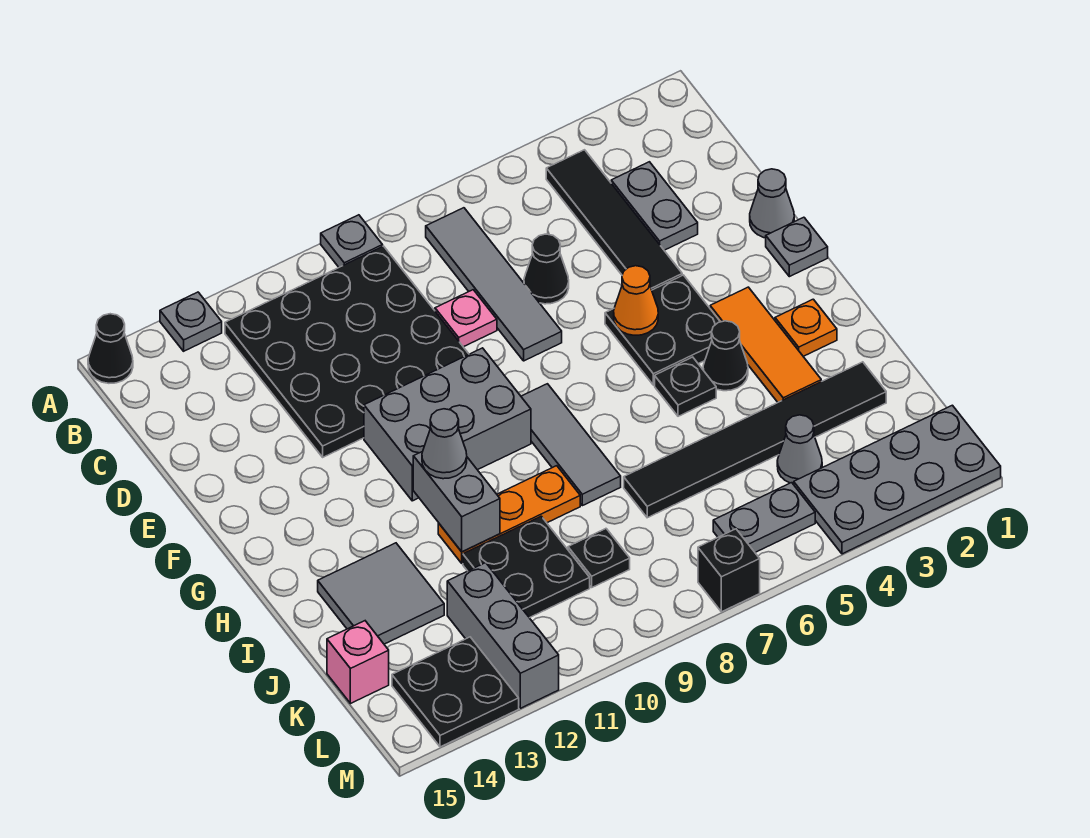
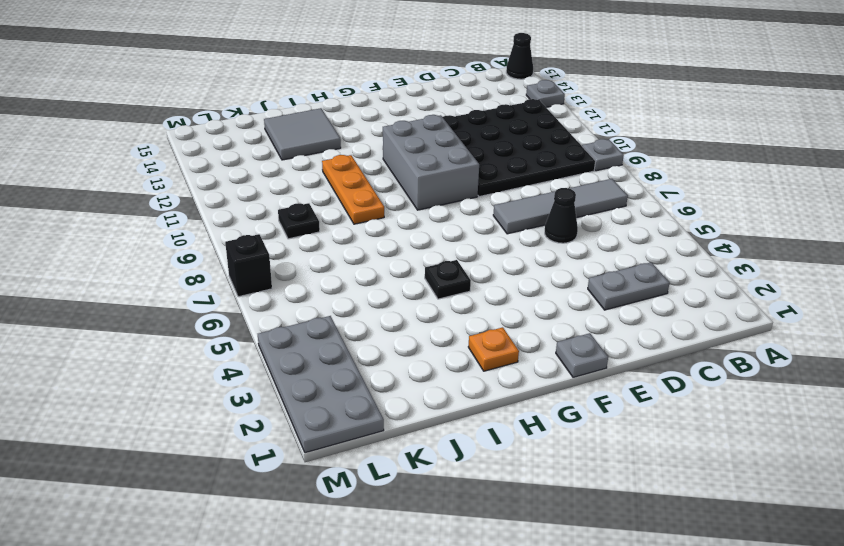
none -> black tile B4:E4 level 1
none -> pink plate D8 level 1
none -> grey cone E1 level 1
none -> black plate F4:G5 level 1

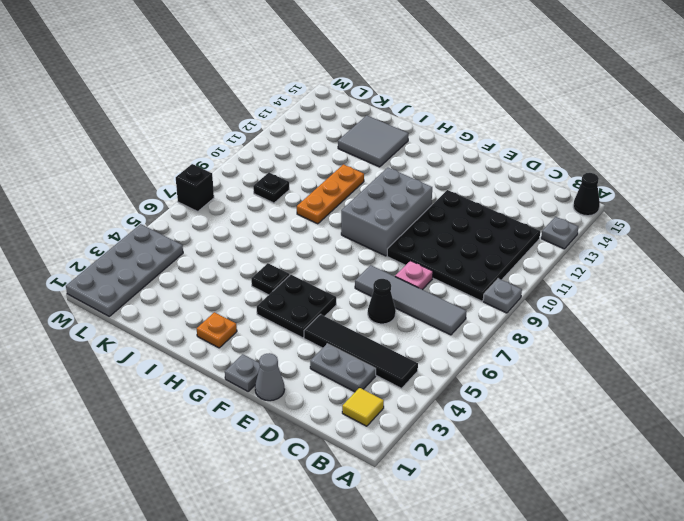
yellow tile B2 level 1 -> none
none -> orange tile G3:I3 level 1
none -> grey tile G8:I8 level 1
none -> black cone H4 level 1
none -> black tile J2:J7 level 1

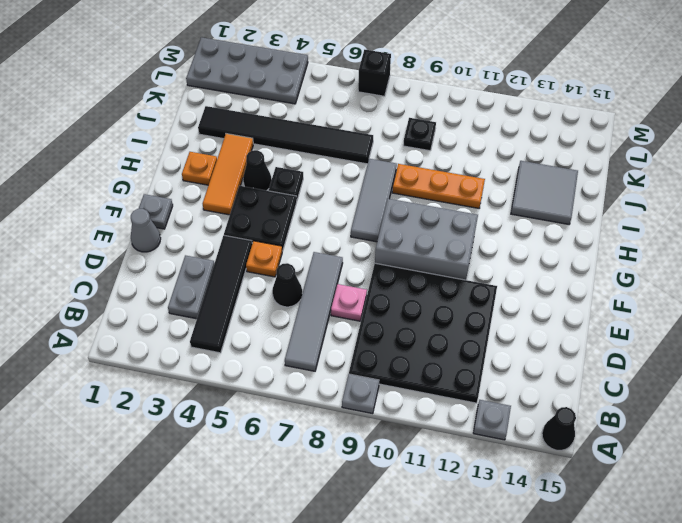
orange plate E5 level 1 -> none
none -> black plate J10:K11 level 1
none -> grey cone K4 level 1
none -> grey brick K12:M12 level 1
none -> pink brick K15 level 1

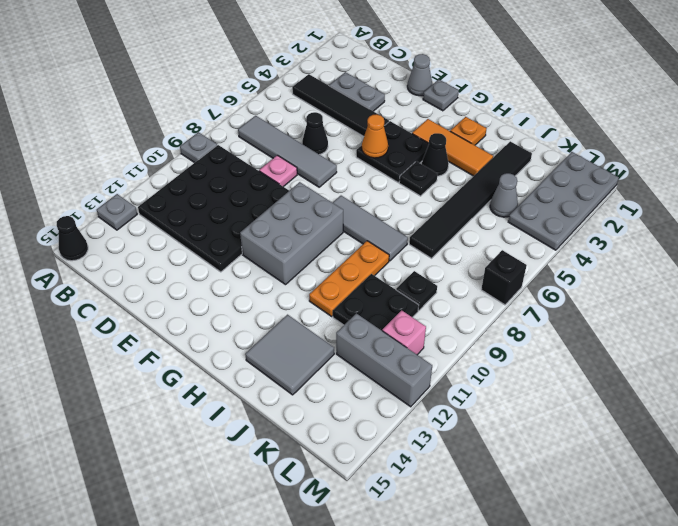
pink brick L11 level 1 -> pink brick K15 level 1
none -> grey plate L5:L6 level 1
none -> black plate L13:M14 level 1
none -> grey brick H11:I11 level 2
none -> grey cone H11 level 3

